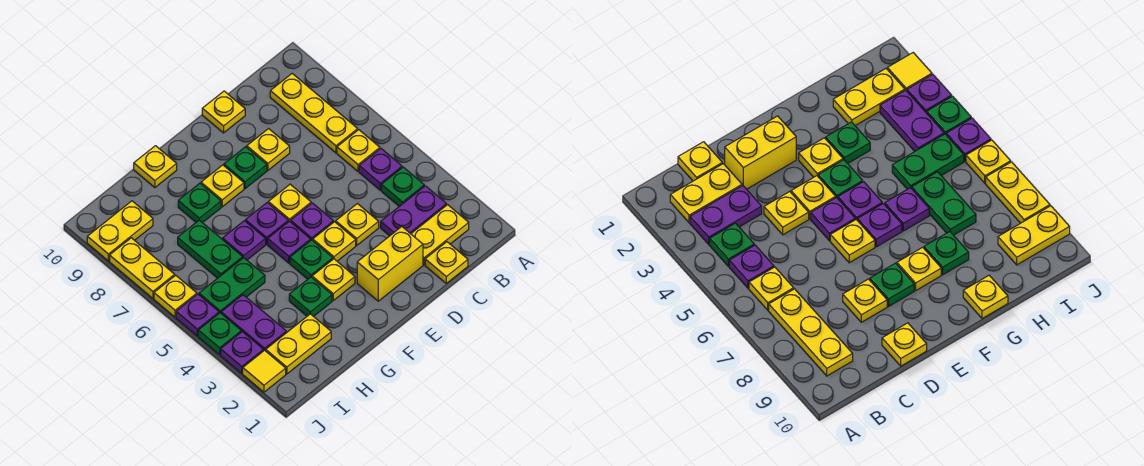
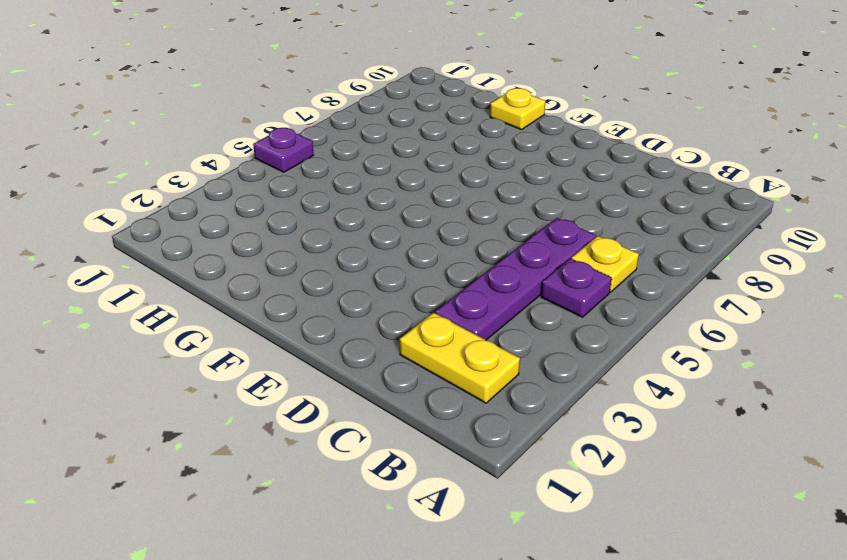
purple plate C3:C6 level 1 -> purple plate B3:C3 level 1
none -> green plate B4 level 1
none -> yellow plate B7:B9 level 1
none -> yellow plate C1 level 1
none -> yellow brick D2:E2 level 1

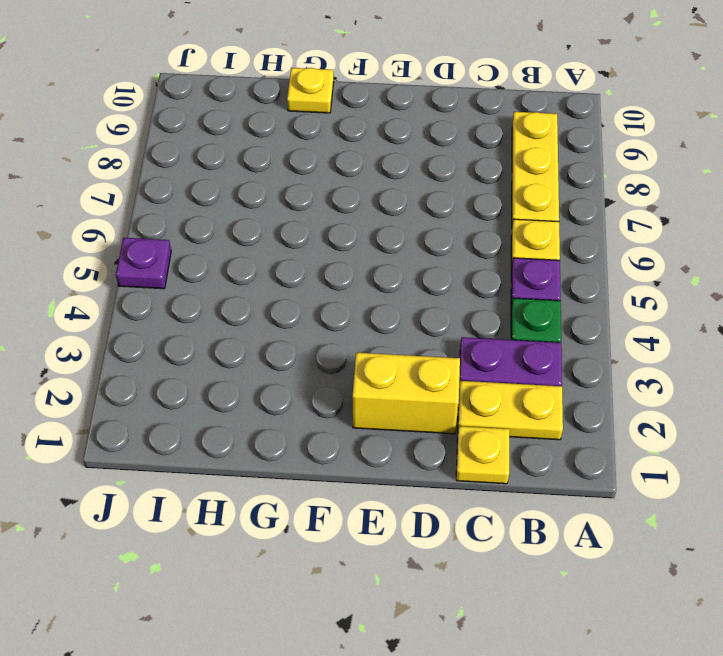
none -> yellow plate D4 level 1
none -> yellow plate D8 level 1
none -> yellow plate D10 level 1
none -> yellow plate E4 level 1

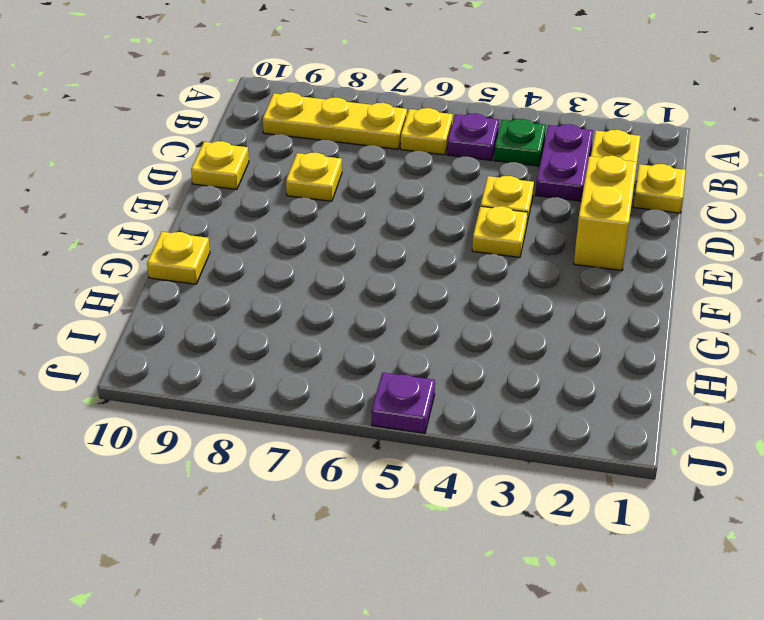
none -> purple plate E5 level 1
none -> yellow plate E6 level 1
none -> green plate E8 level 1
none -> yellow plate F3 level 1

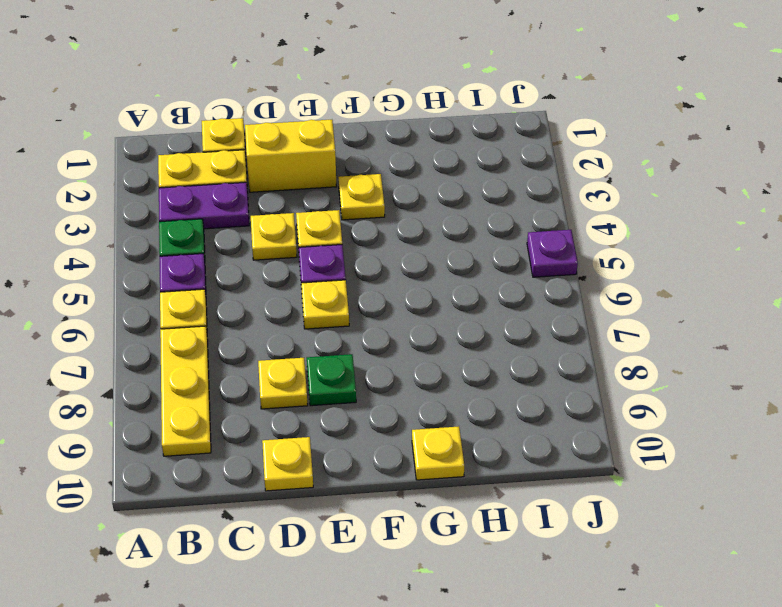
none -> green plate F4 level 1
none -> purple plate F5 level 1
none -> purple plate F6 level 1
none -> yellow plate F8 level 1

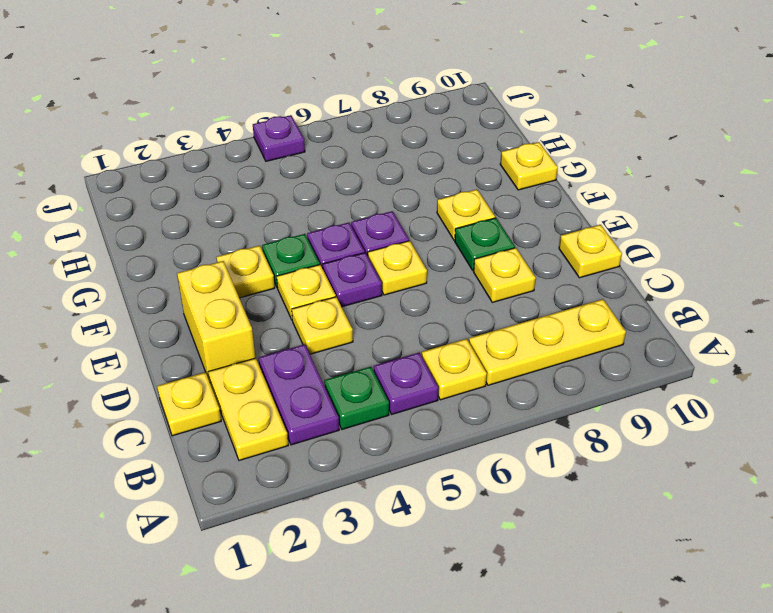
none -> green plate G3 level 1
none -> purple plate G6 level 1
none -> green plate G8 level 1
none -> yellow plate H2:I2 level 1

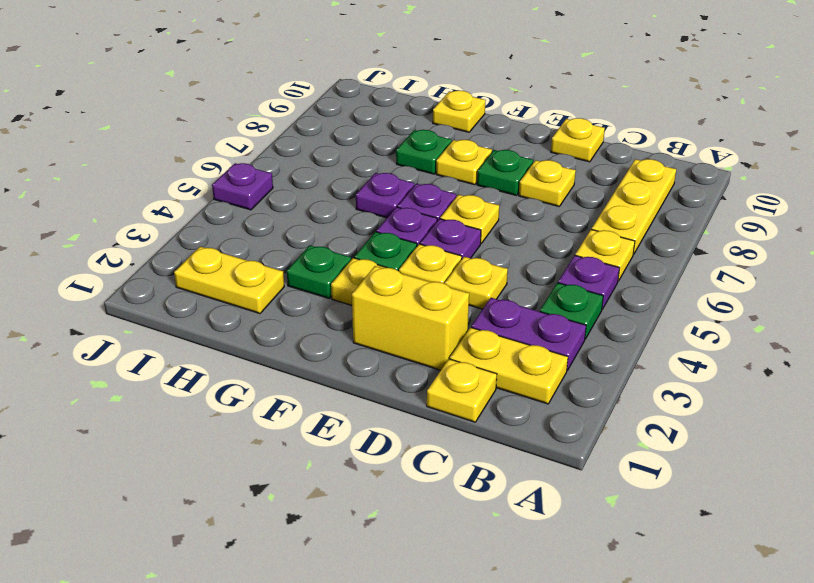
none -> green plate H5:I5 level 1
none -> green plate H6:H7 level 1
none -> purple plate I3:I4 level 1
none -> yellow plate I9:J9 level 1

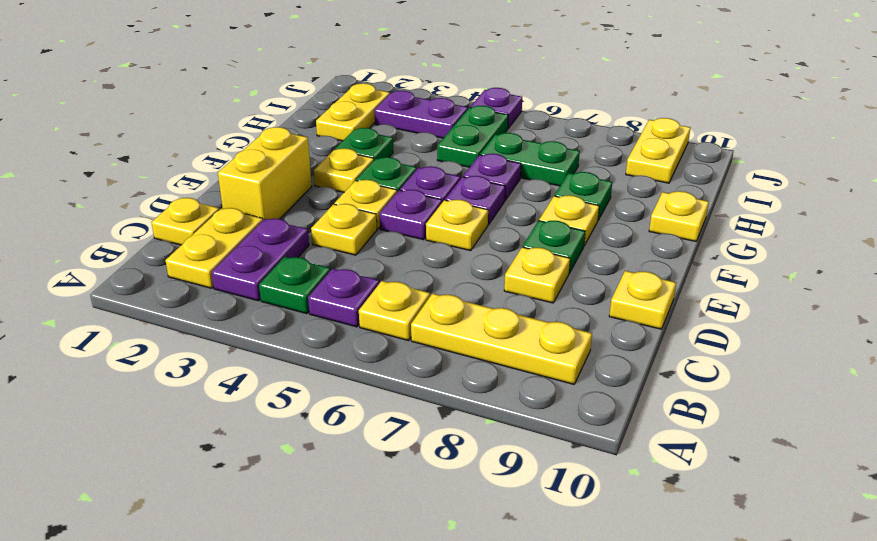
none -> yellow tile J2 level 1
none -> purple plate J3 level 1
none -> green plate J4 level 1
none -> yellow plate J6 level 1

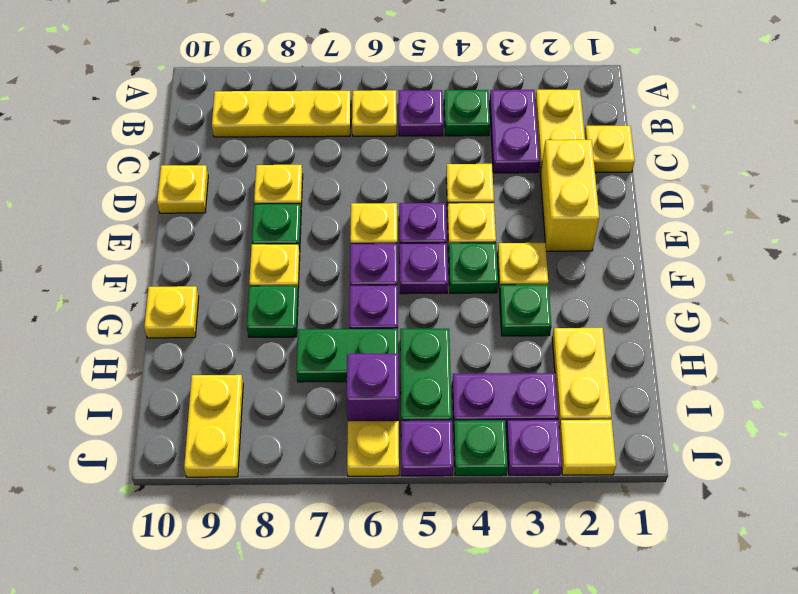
purple brick I6 level 1 -> none
none -> yellow plate J7:J8 level 1

